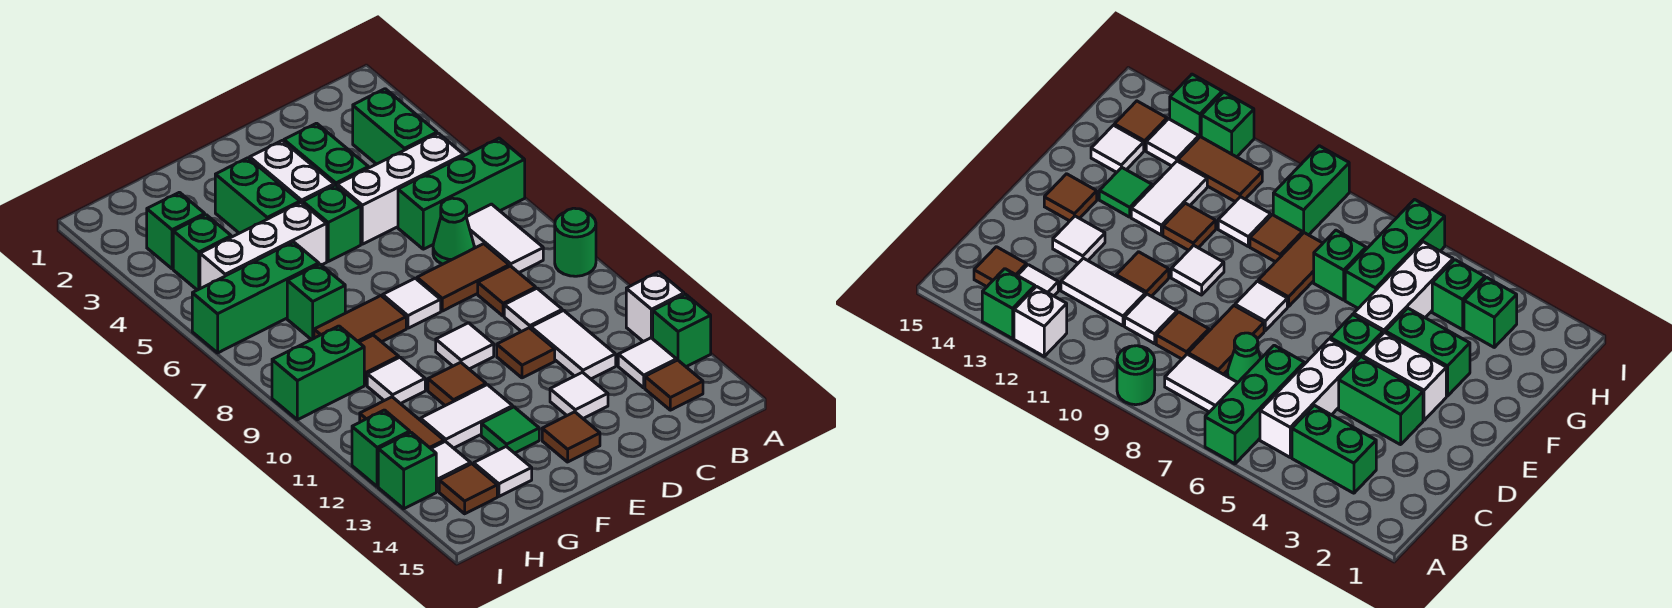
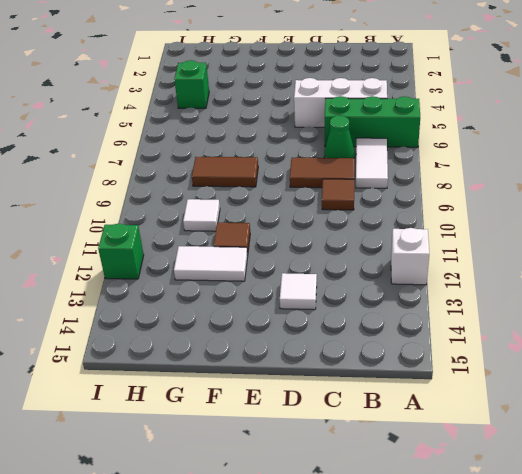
none -> green round brick A9 level 1
none -> green brick A13 level 1
none -> green brick B3:B4 level 1
none -> white tile B13 level 1

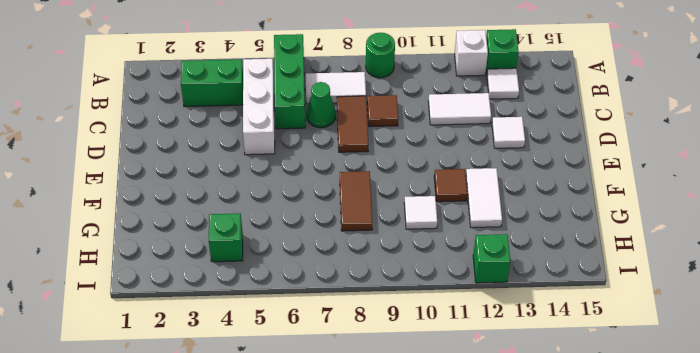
none -> brown tile B14 level 1
none -> white tile C10 level 1
none -> green brick D3:D4 level 1
none -> brown tile D11 level 1

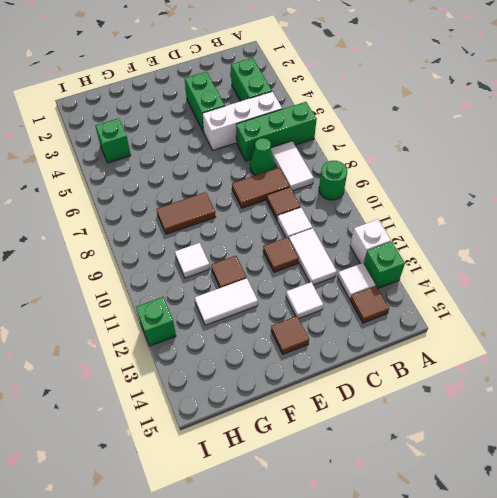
none -> white brick E3:E4 level 1
none -> green brick E5 level 1
none -> white tile E8 level 1
none -> white tile E10 level 1

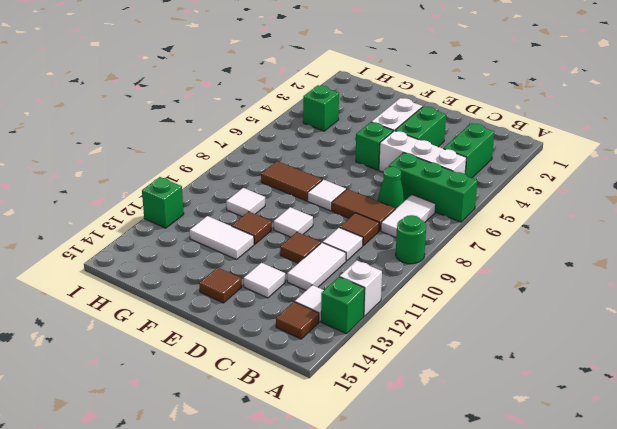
none -> green brick F3:F4 level 1
none -> white brick F5:H5 level 1
none -> green tile F13 level 1
none -> green brick G6:I6 level 1

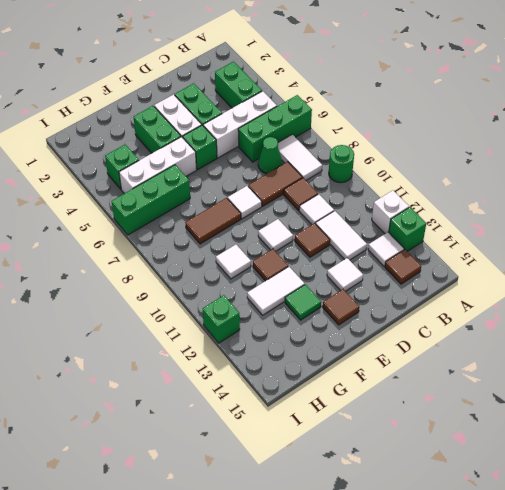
none -> green brick G7 level 1
none -> brown tile G9 level 1
none -> white tile G14 level 1
none -> green brick H3 level 1

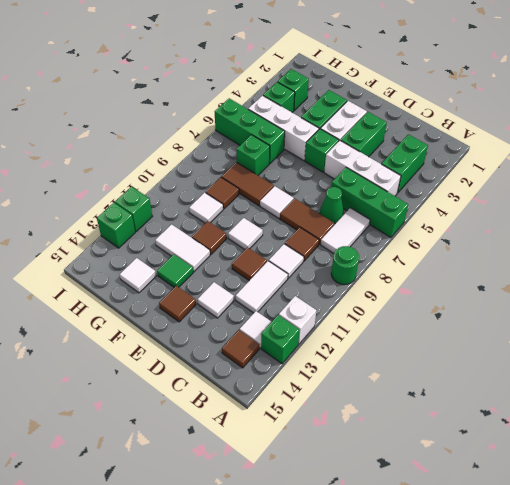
none -> green brick H9:I9 level 1
none -> brown tile H11:H12 level 1
none -> white tile H13 level 1
none -> brown tile H14 level 1

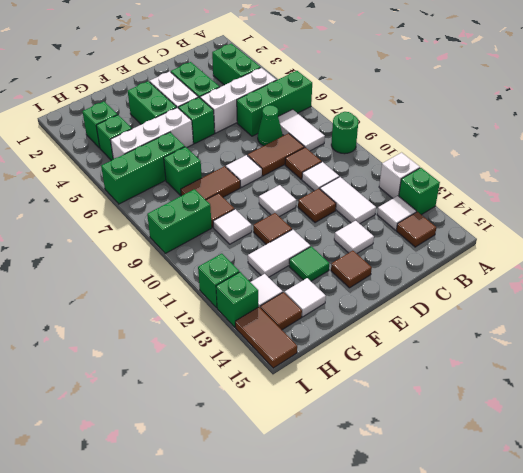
brown tile I14:I15 level 1 -> brown tile H11:H12 level 1

